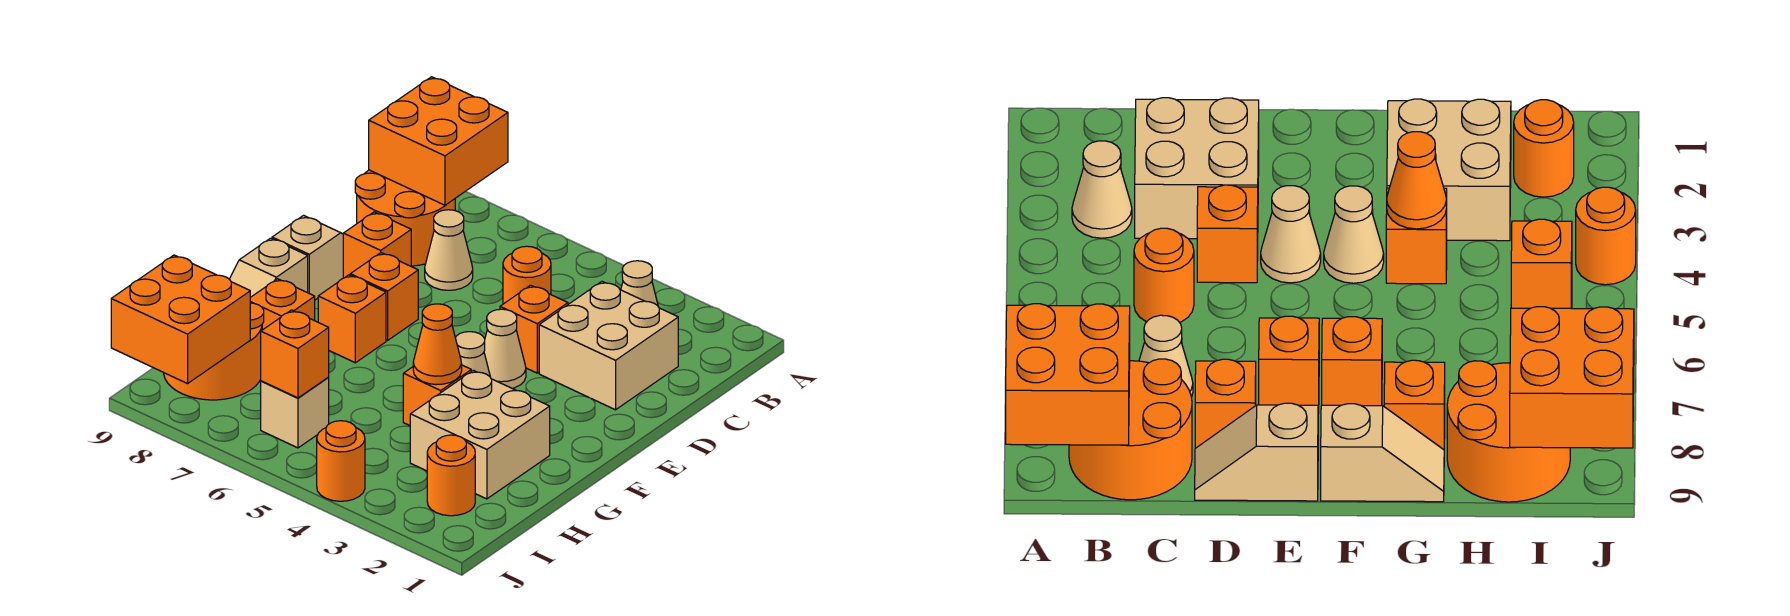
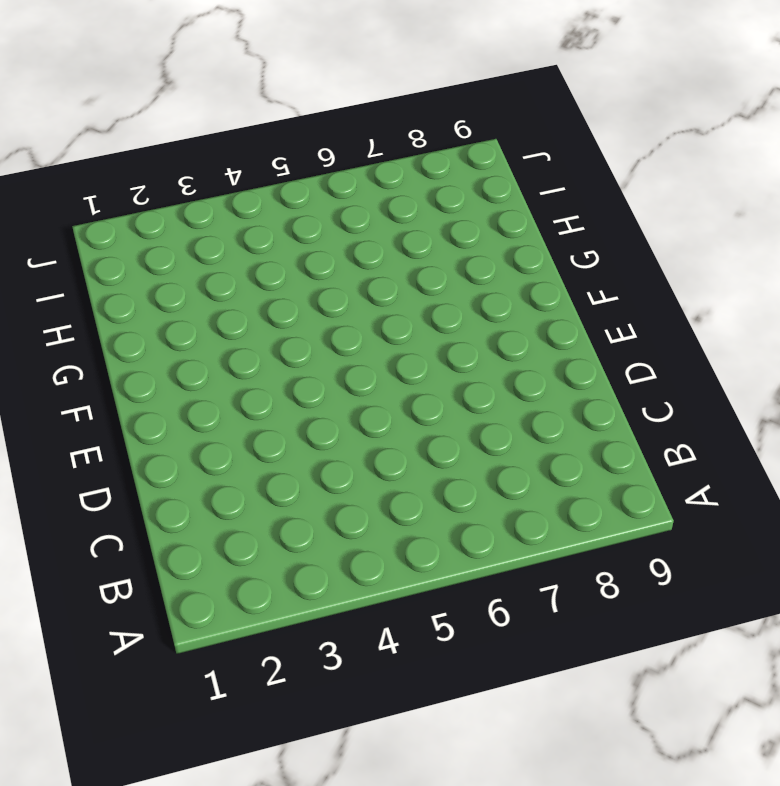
none -> tan cone B3 level 1
none -> orange round brick B8:C9 level 1
none -> tan brick C2:D3 level 1

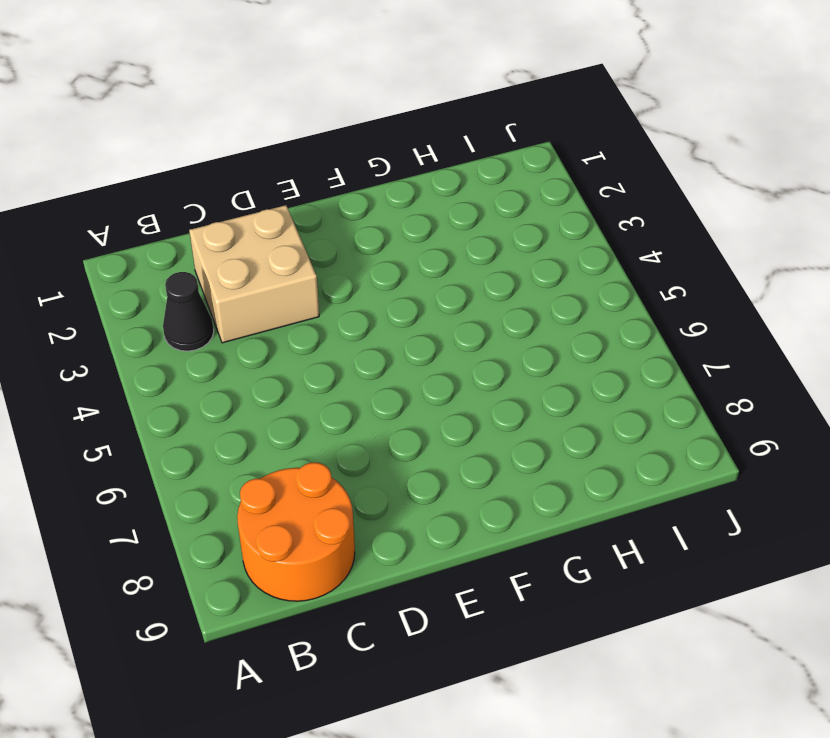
black cone B3 level 1 -> tan cone B3 level 1
none -> orange round brick C5 level 1
none -> tan cone C7 level 1
none -> orange brick D4 level 1

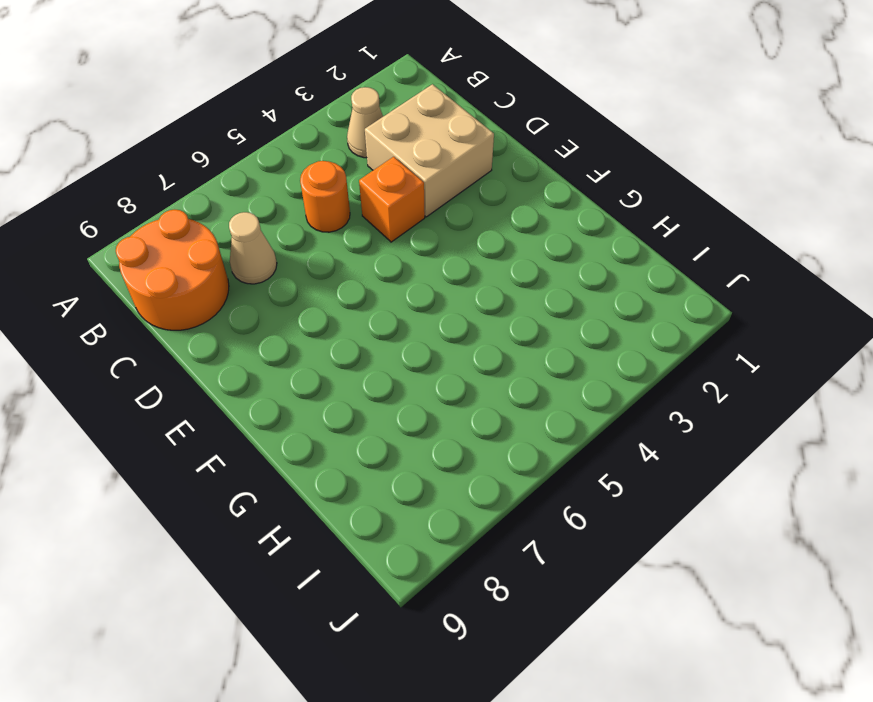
none -> orange brick D8 level 1
none -> tan slope D9:E9 level 1 top E
none -> tan cone E4 level 1

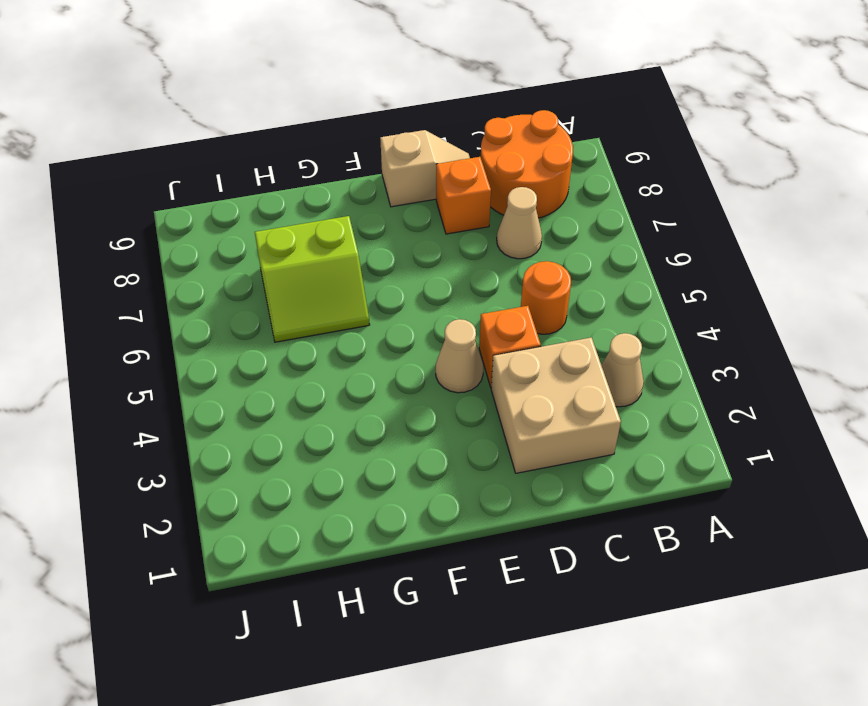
lime slope G6:H7 level 1 top 7 -> none
none -> orange brick E7 level 1
none -> tan cone F4 level 1
none -> orange brick F7 level 1

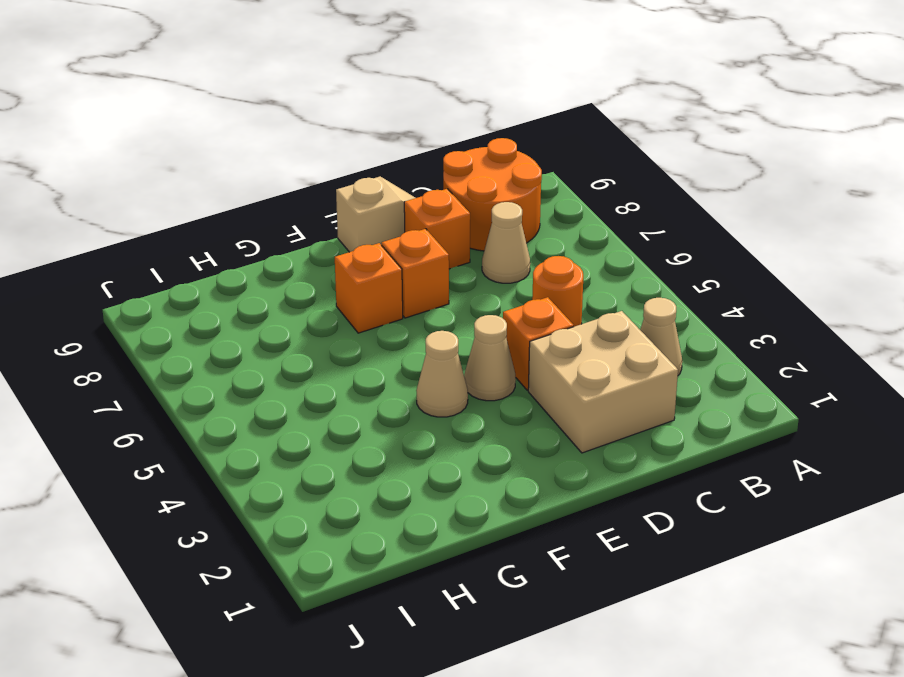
none -> tan slope F9:G9 level 1 top F
none -> tan brick G2:H3 level 1
none -> orange brick G4 level 1

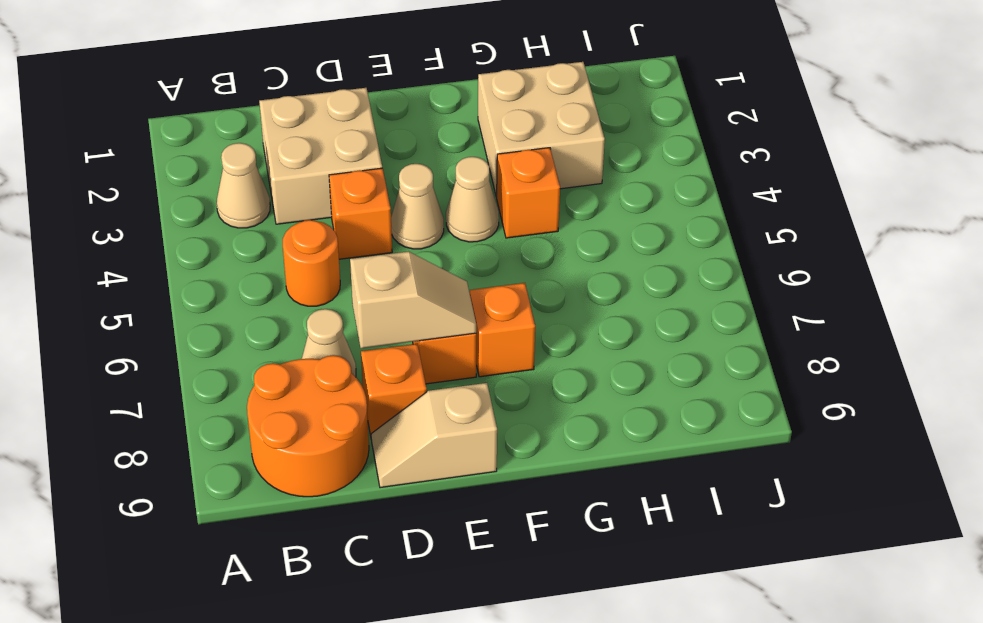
tan slope D7:E7 level 2 top D -> tan slope F9:G9 level 1 top F
none -> orange brick G8 level 1
none -> orange round brick H8:I9 level 1
none -> orange round brick I2 level 1

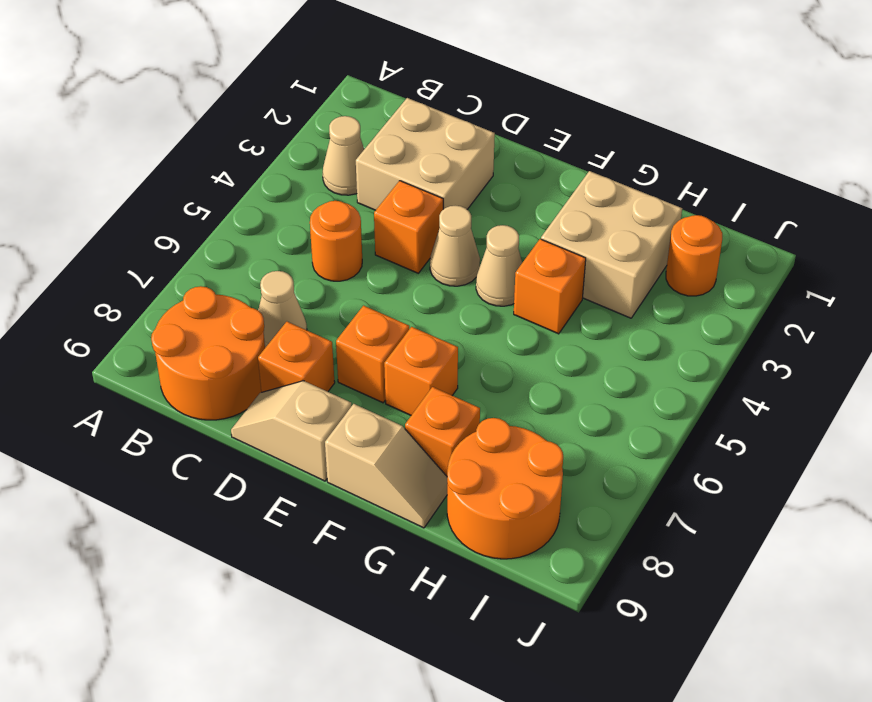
none -> tan brick I6 level 1
none -> orange round brick J4 level 1
none -> orange brick A8:B9 level 2

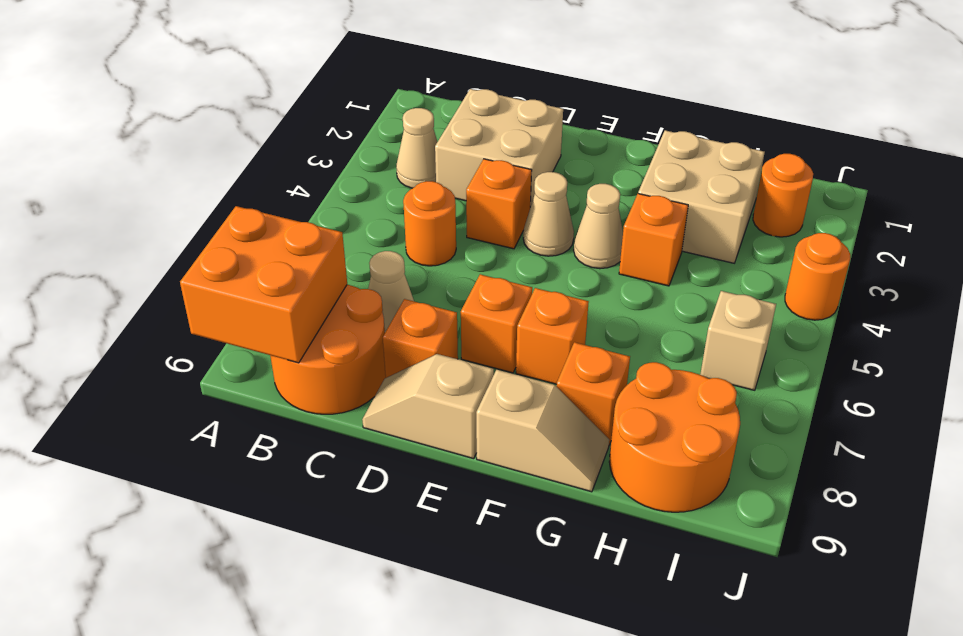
none -> orange cone G4 level 2
none -> orange brick I6 level 2
none -> orange brick I8:J9 level 2

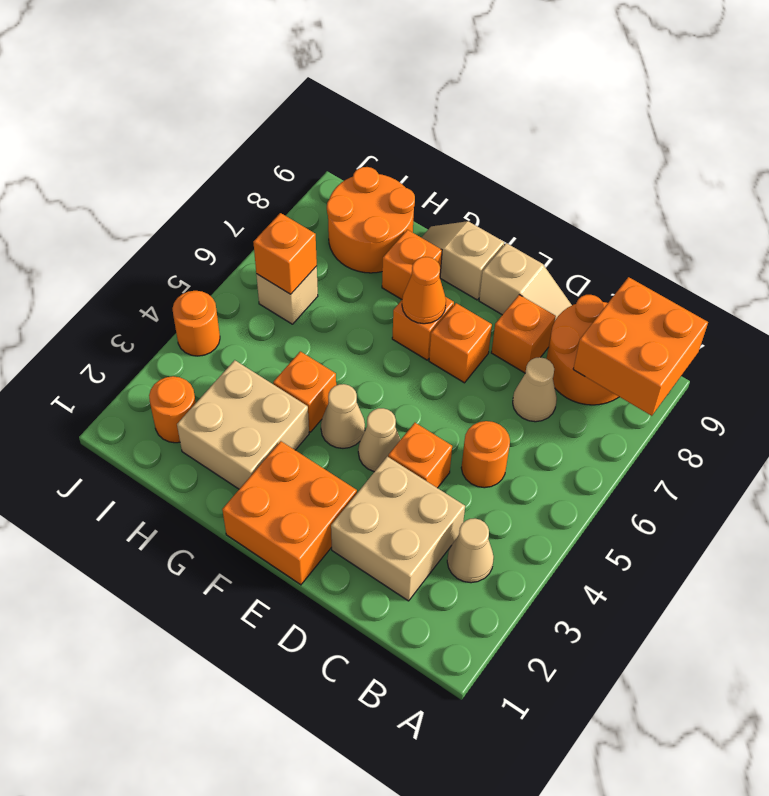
orange brick E1:F2 level 1 -> orange brick I8:J9 level 2
orange cone F7 level 2 -> orange cone G4 level 2

